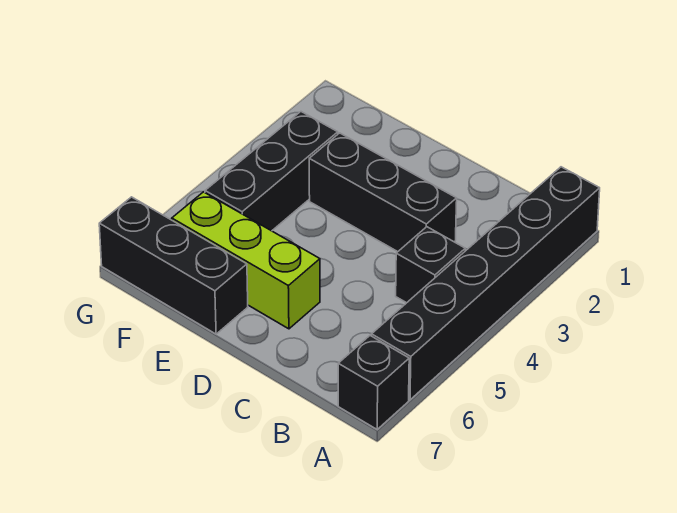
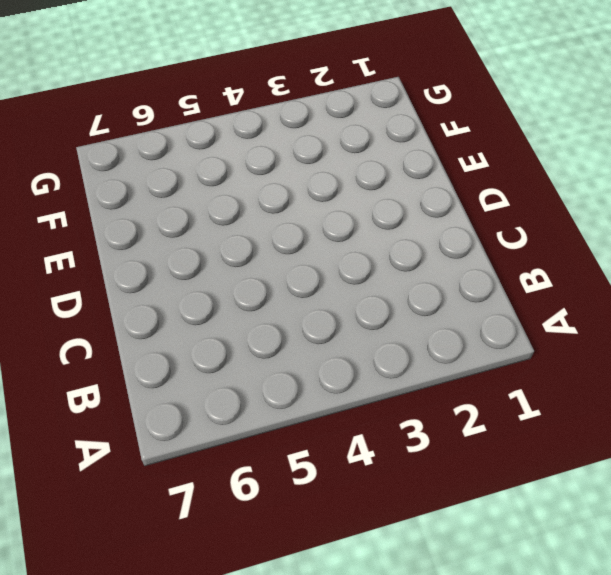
none -> black brick A1:A6 level 1
none -> black brick A7 level 1

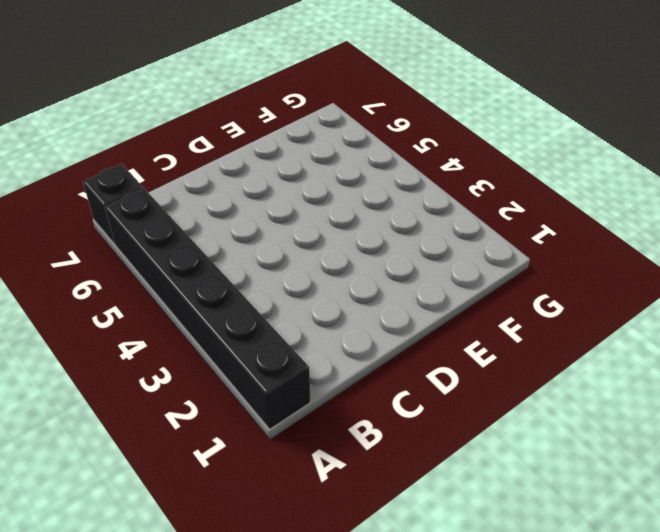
none -> black brick B4 level 1
none -> black brick C3:E3 level 1

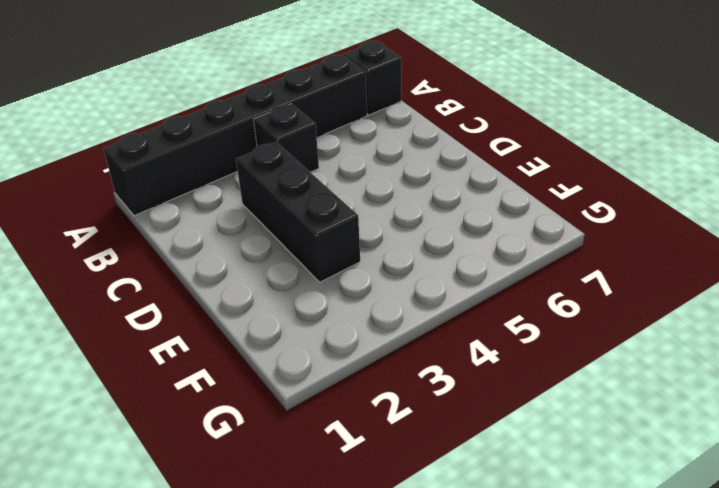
none -> lime brick D6:F6 level 1
none -> black brick E7:G7 level 1

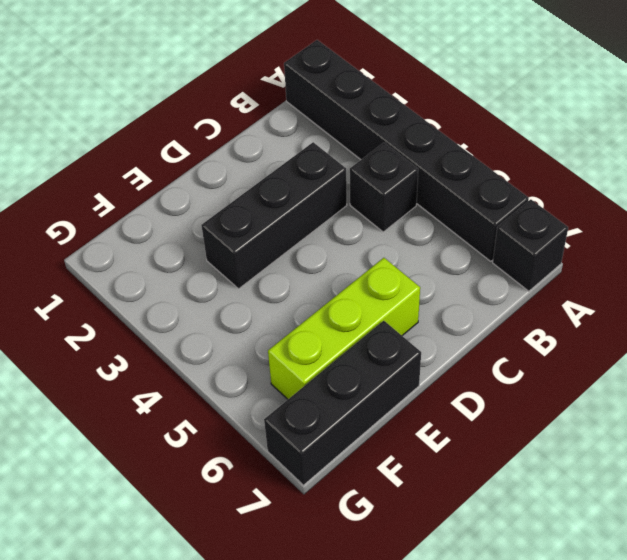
none -> black brick F3:F5 level 1

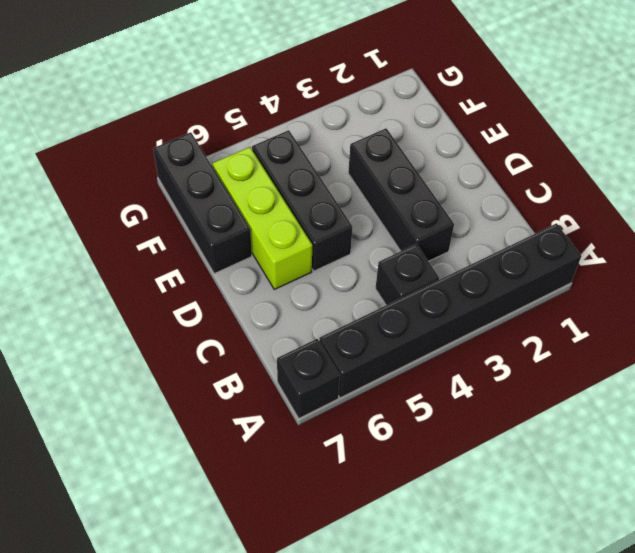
black brick D5:F5 level 1 -> black brick F3:F5 level 1

